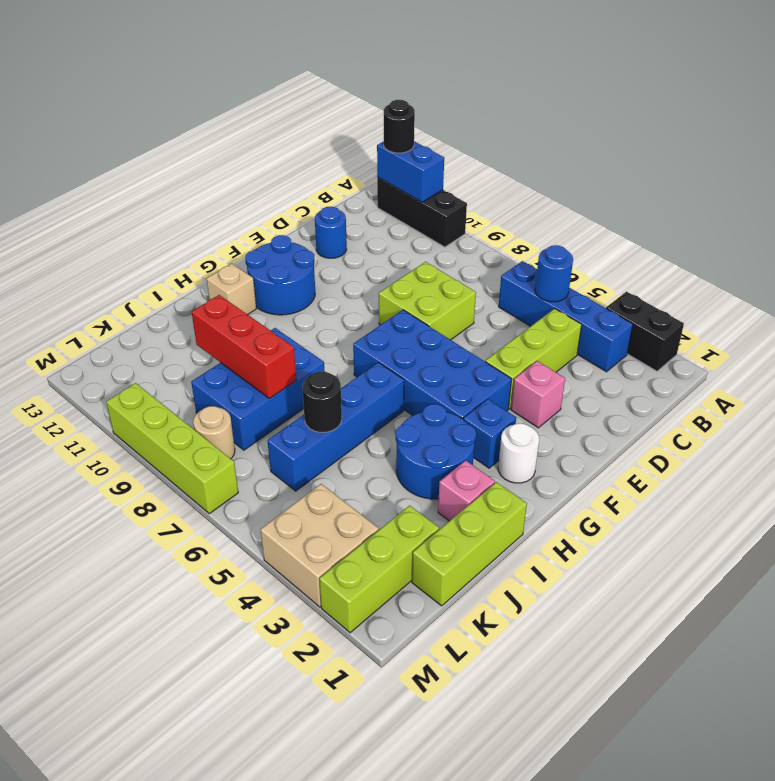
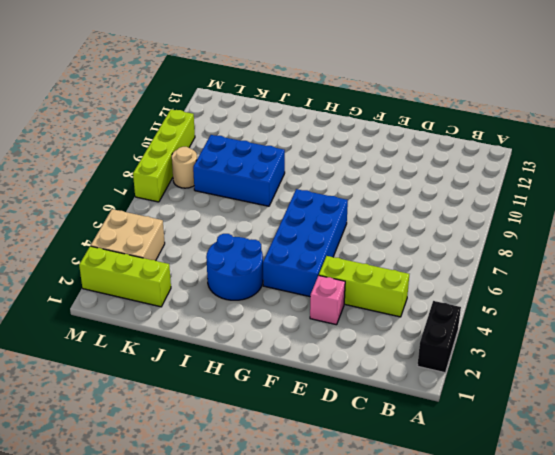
none -> black brick A10:A12 level 1
none -> blue brick B3:B6 level 1
none -> lime brick D7:E8 level 1

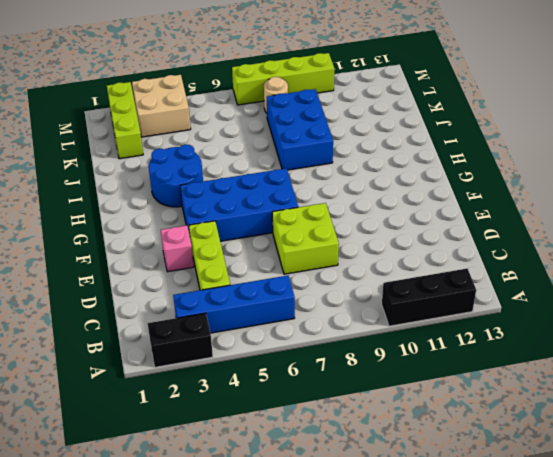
none -> blue round brick D12 level 1
none -> blue round brick F11:G12 level 1
none -> white round brick G2 level 1

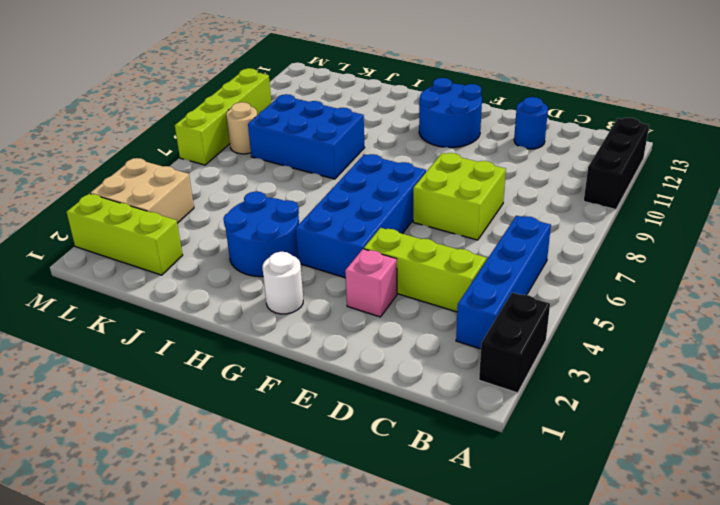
none -> blue brick G3 level 1
none -> blue brick H6:K6 level 1
none -> tan brick H12 level 1

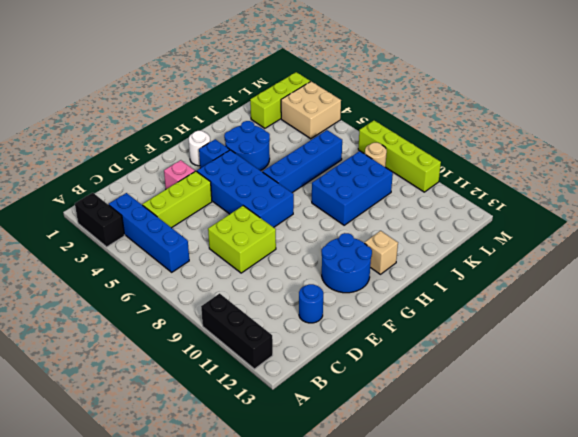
none -> lime brick I1:K1 level 1
none -> pink brick I2 level 1
none -> blue brick A11:A12 level 2

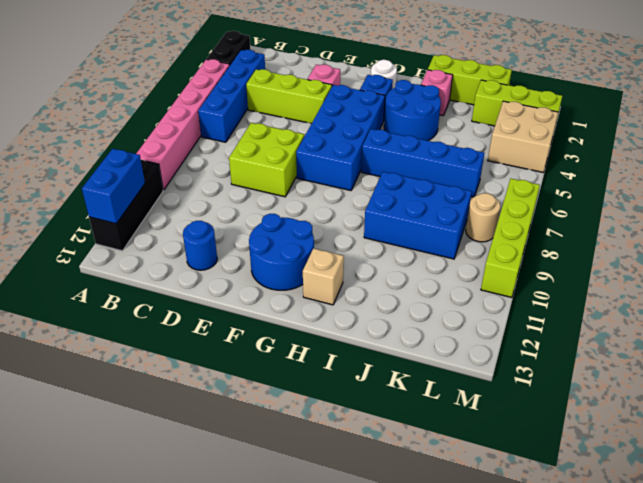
pink brick A4:A9 level 1 -> none
none -> blue round brick B5 level 2
none -> black round brick J6 level 2
none -> red brick J8:J10 level 2

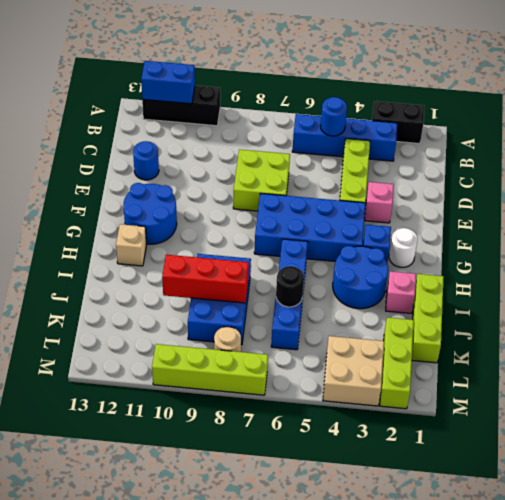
none -> black round brick A12 level 3

